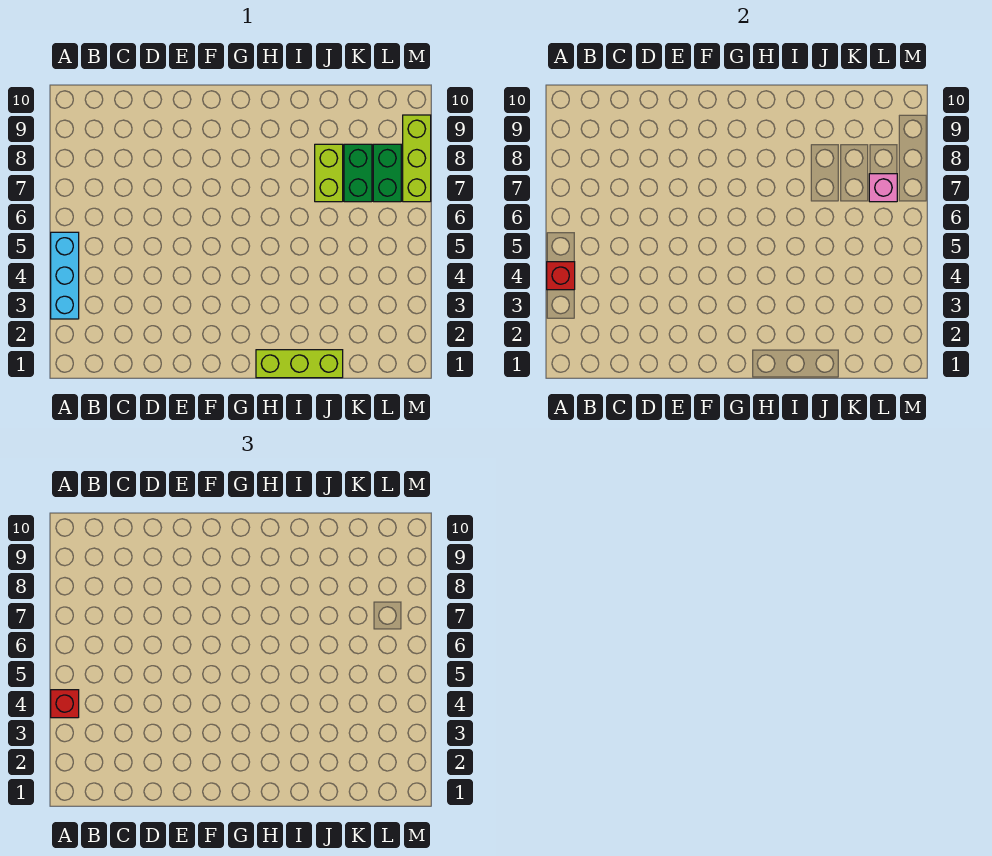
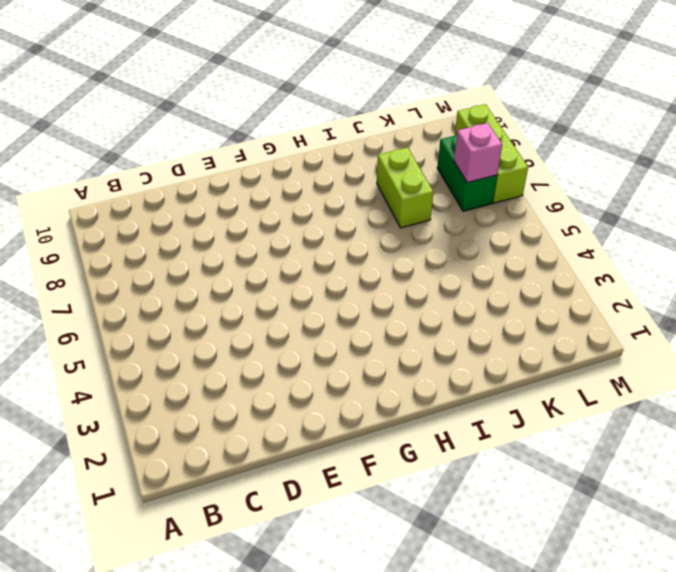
none -> cyan brick A3:A5 level 1
none -> lime brick H1:J1 level 1

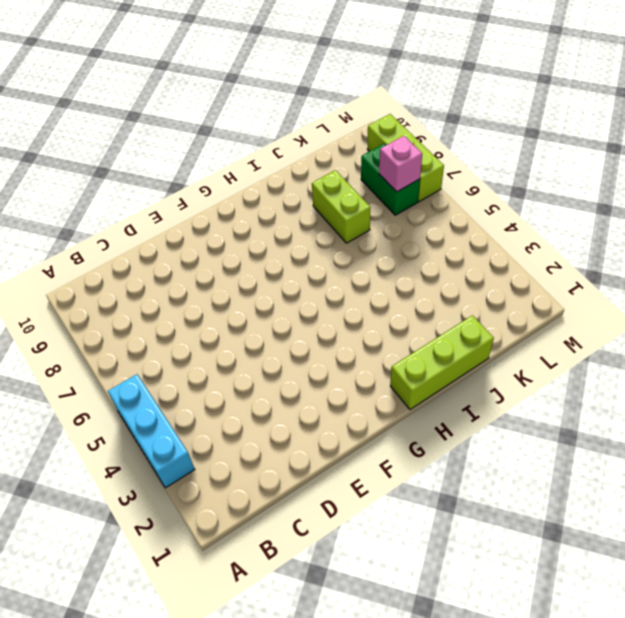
none -> green brick K7:K8 level 1
none -> red brick A4 level 2

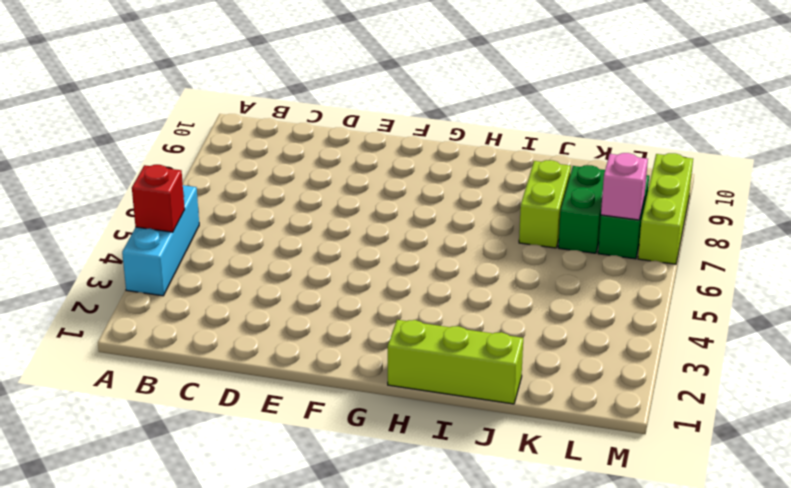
none -> red brick A4 level 3

